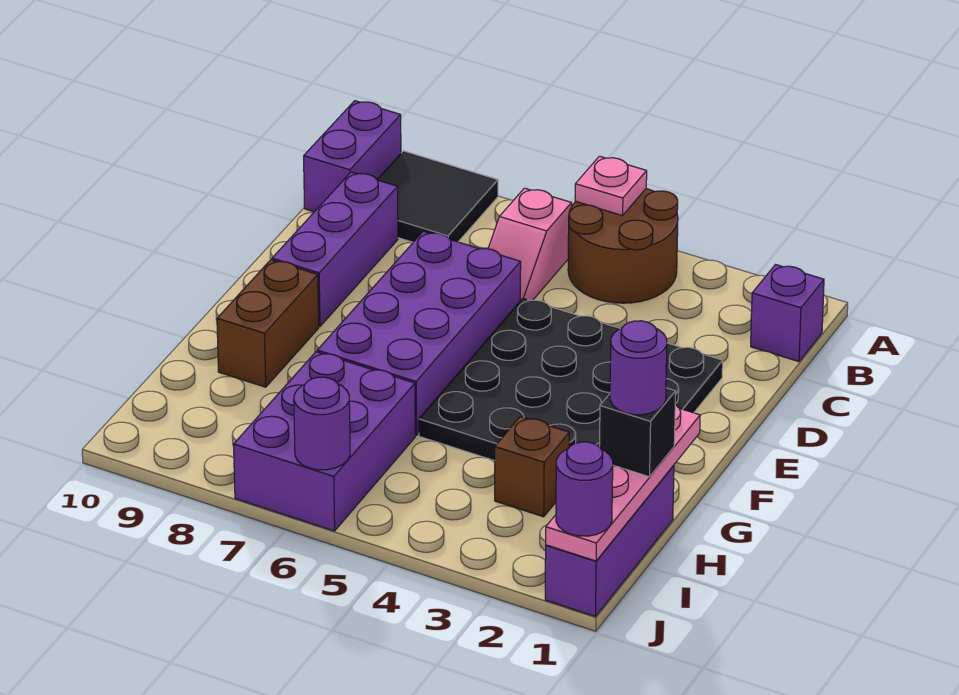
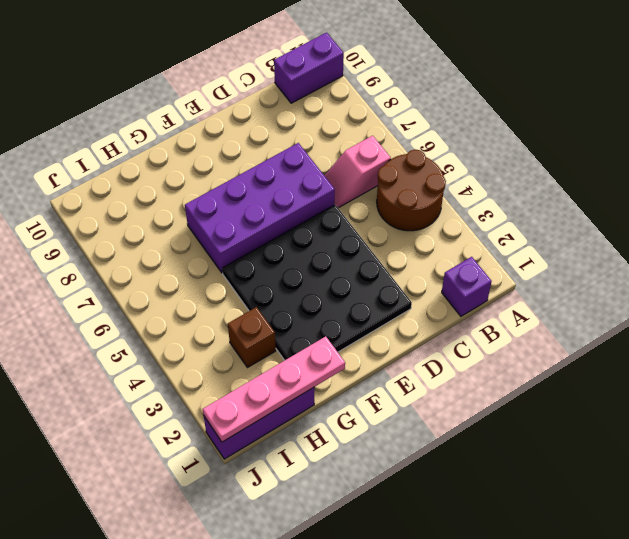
none -> black tile A8:B9 level 1
none -> purple brick C9:E9 level 1
none -> brown brick F9:G9 level 1

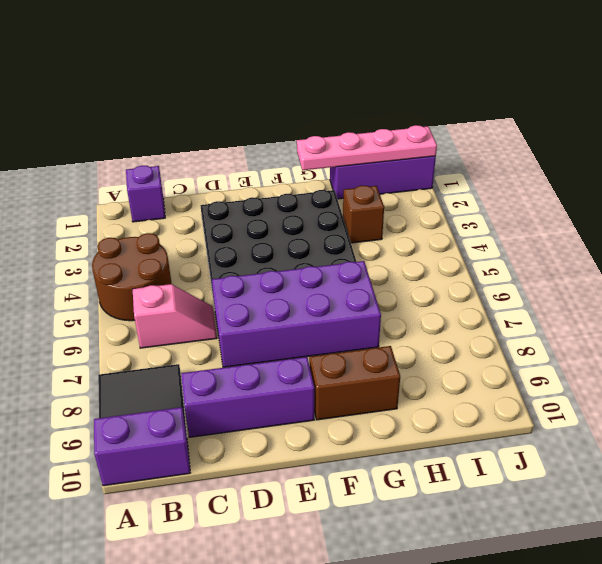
none -> purple brick H6:J7 level 1
none -> pink plate A5 level 2
none -> purple round brick J6 level 2

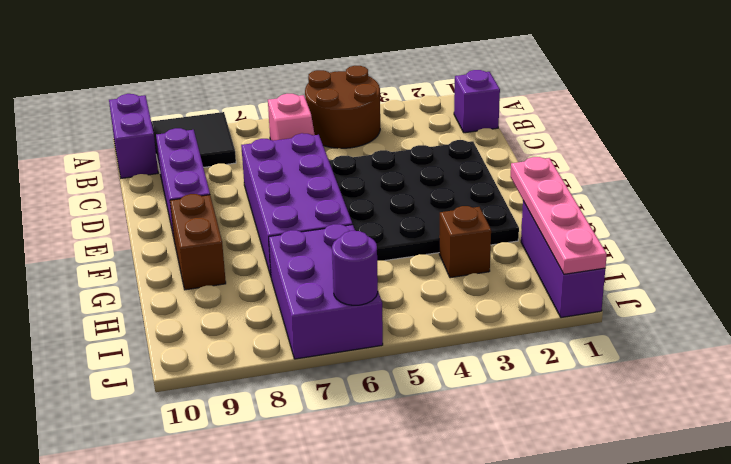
none -> pink plate A5 level 2
none -> black brick H1 level 3
none -> purple round brick J1 level 3

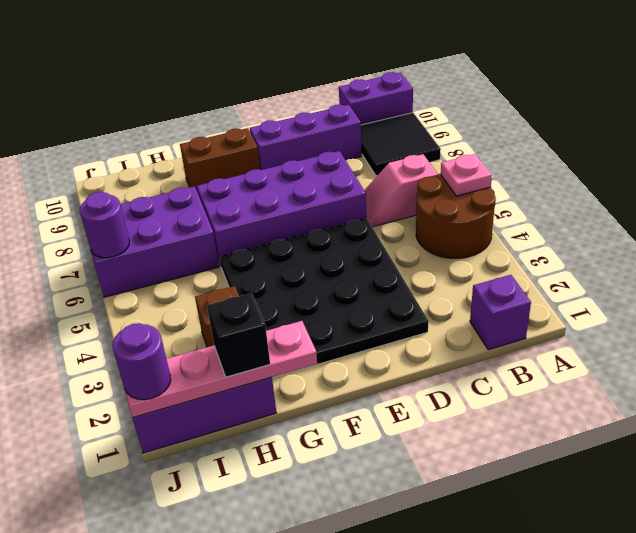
none -> purple round brick H1 level 4

